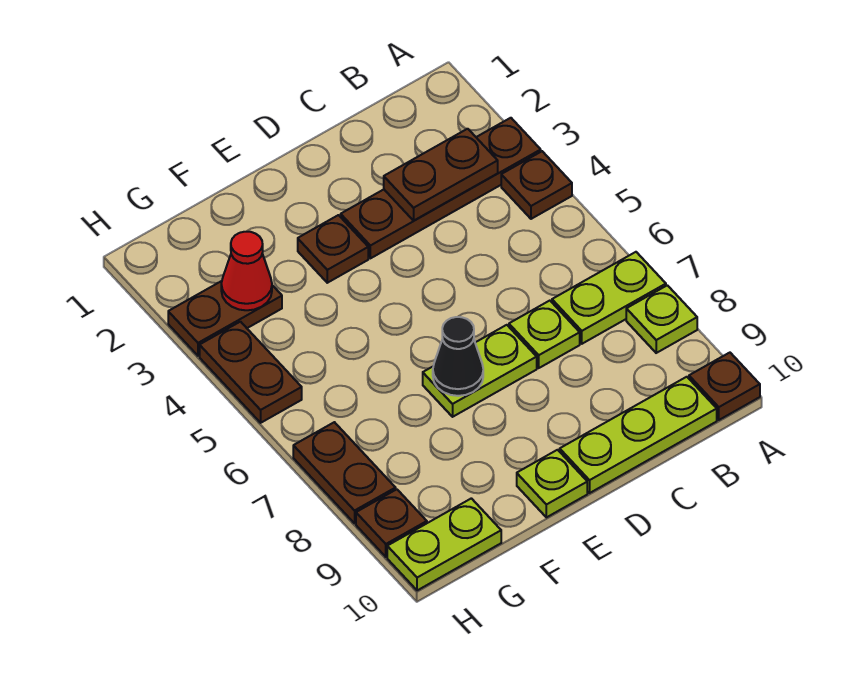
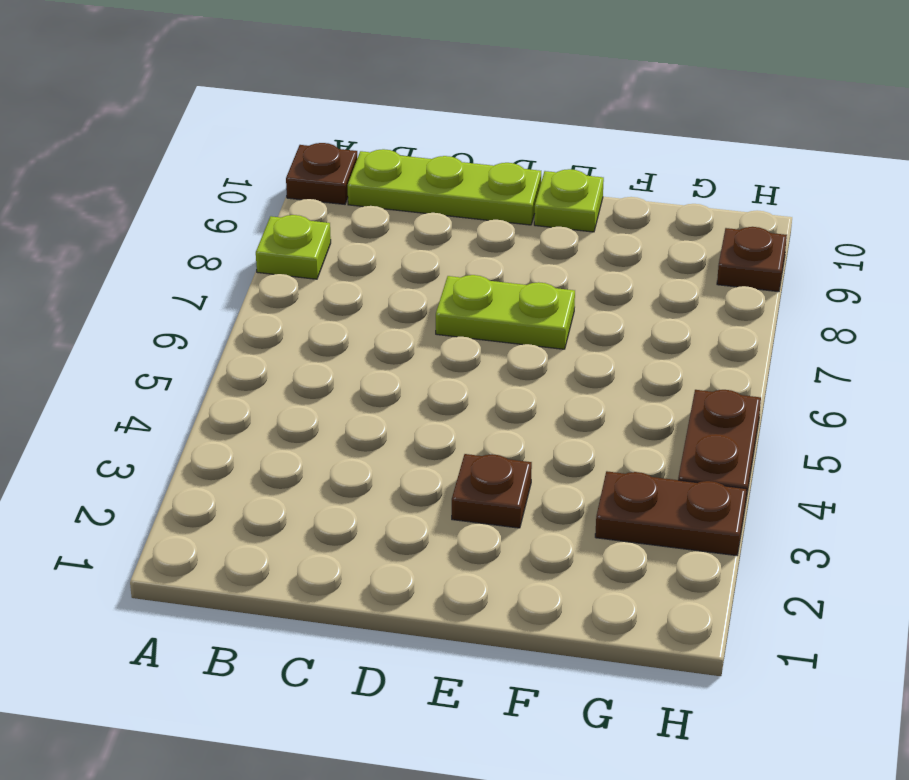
none -> brown plate A3:D3 level 1
none -> brown plate A4 level 1
none -> lime plate A7:B7 level 1

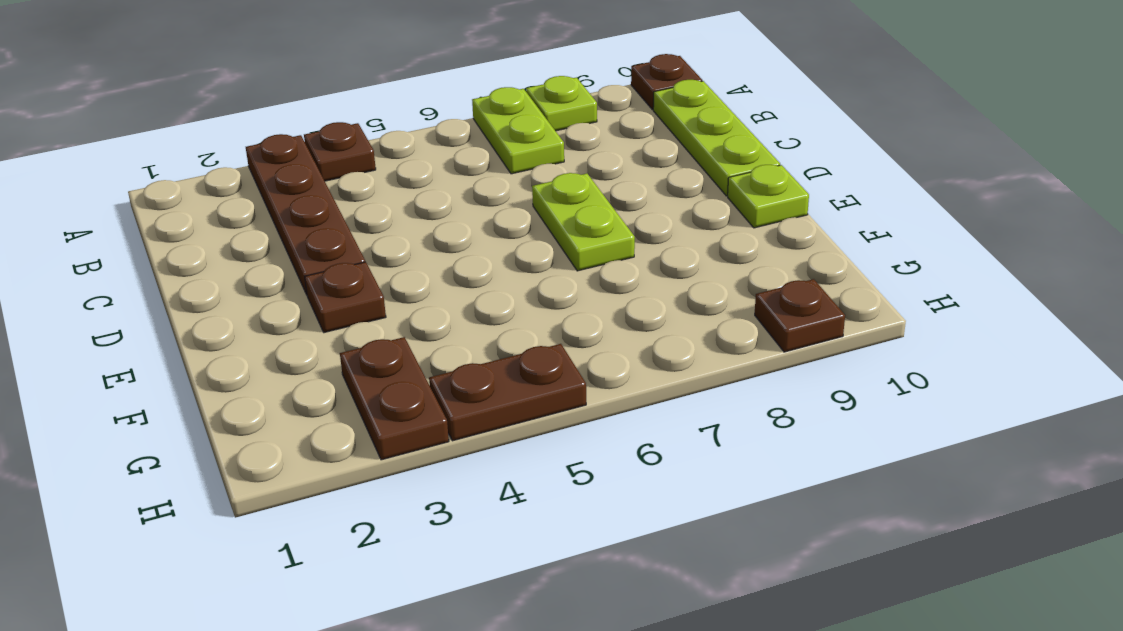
none -> lime plate C7 level 1
none -> lime plate G10:H10 level 1
none -> brown plate H7:H8 level 1

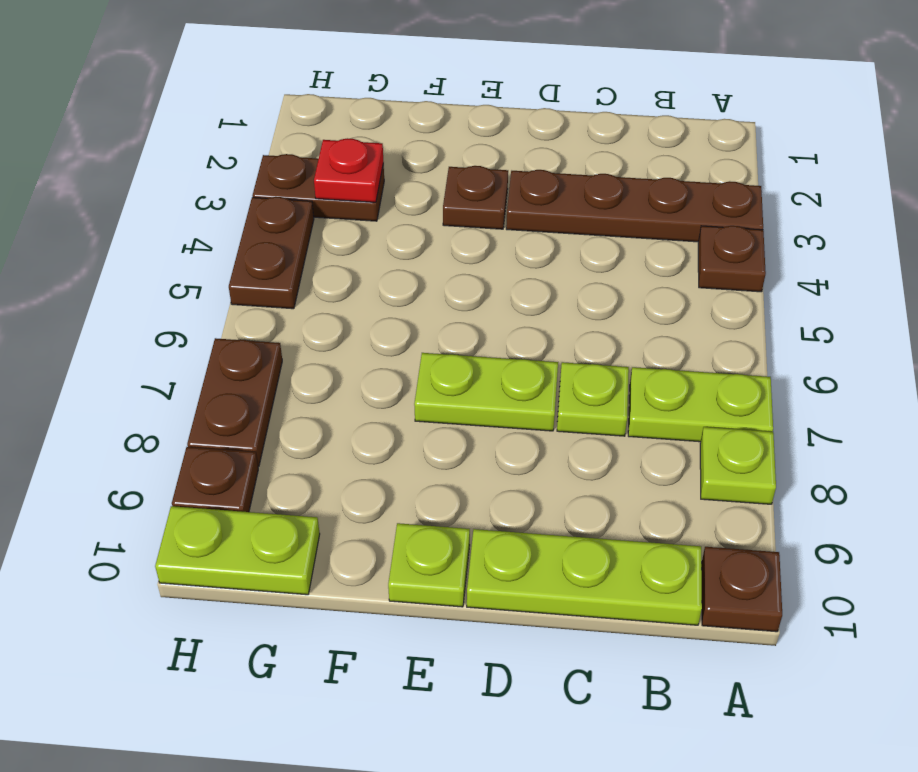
red plate G3 level 2 -> red cone G3 level 2
none -> brown plate B3:C3 level 2
none -> black cone E7 level 2

